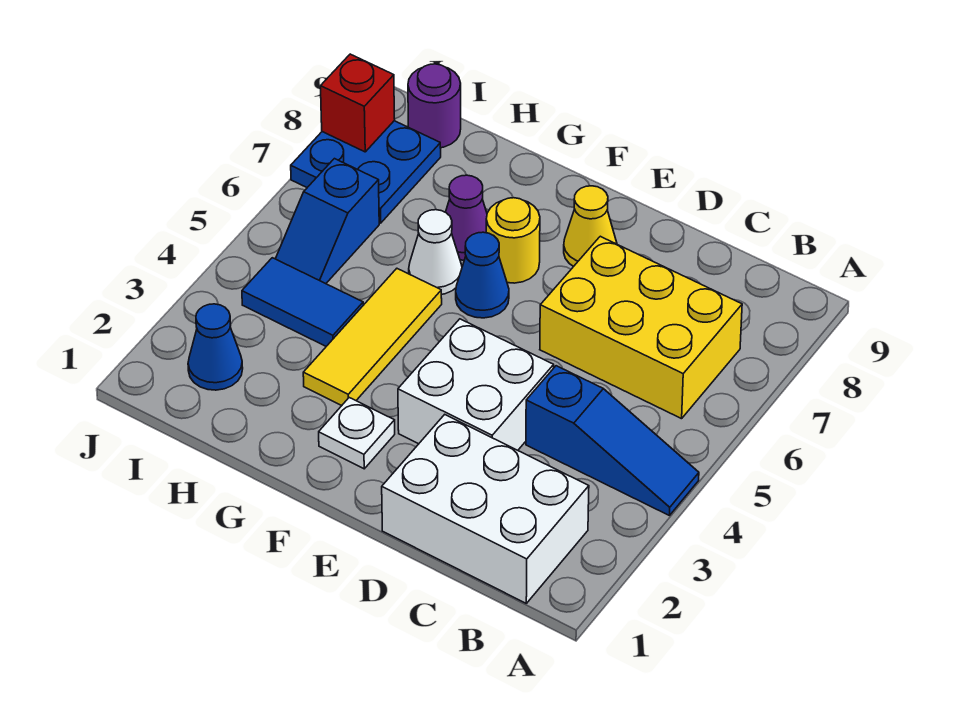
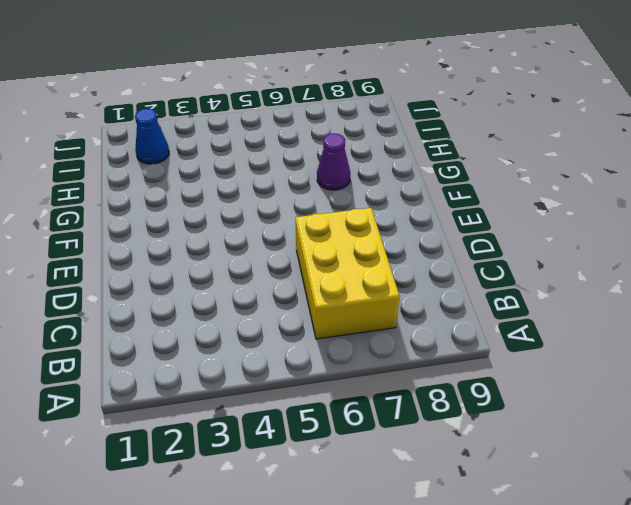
none -> blue slope A4:C4 level 1 top C
none -> white brick B1:D2 level 1
none -> white brick D3:E4 level 1

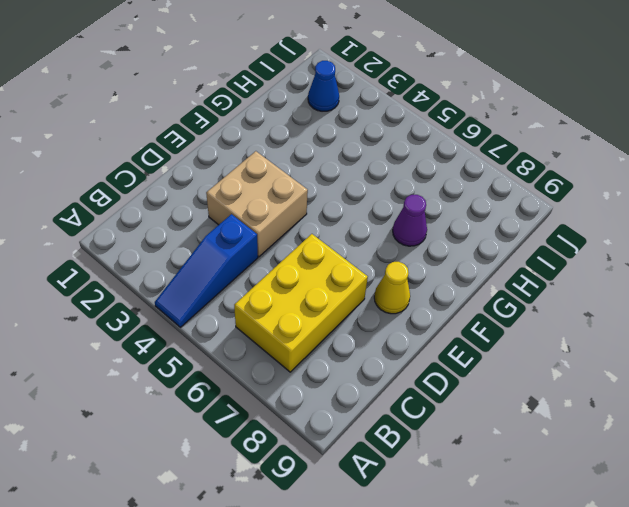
tan brick D3:E4 level 1 -> white brick D3:E4 level 1
none -> white brick B1:D2 level 1
none -> white plate F2 level 1
none -> blue cone F6 level 1

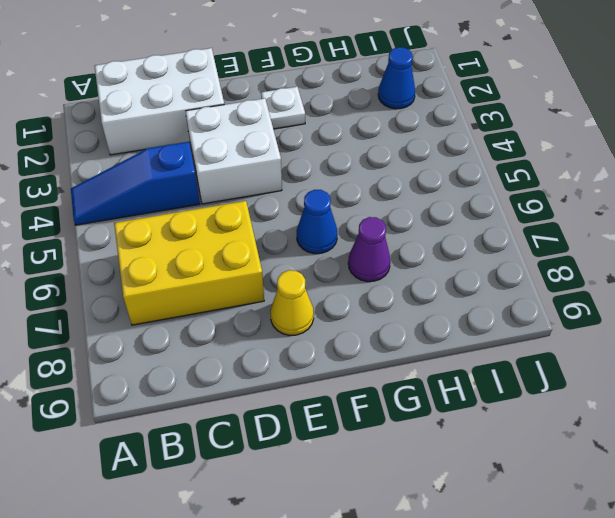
none -> yellow round brick F7 level 1
none -> yellow tile G3:G5 level 1
none -> white cone G6 level 1

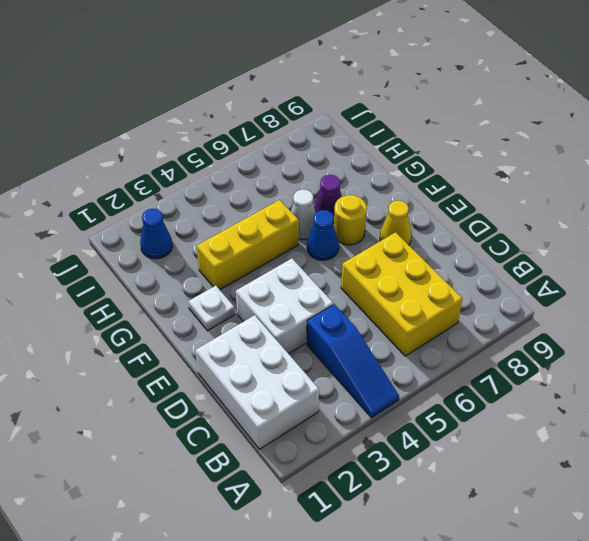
yellow brick G3:G5 level 1 -> yellow tile G3:G5 level 1
none -> blue tile H4:I4 level 1
none -> blue slope I5:I6 level 1 top 6
none -> blue plate I7:J8 level 1

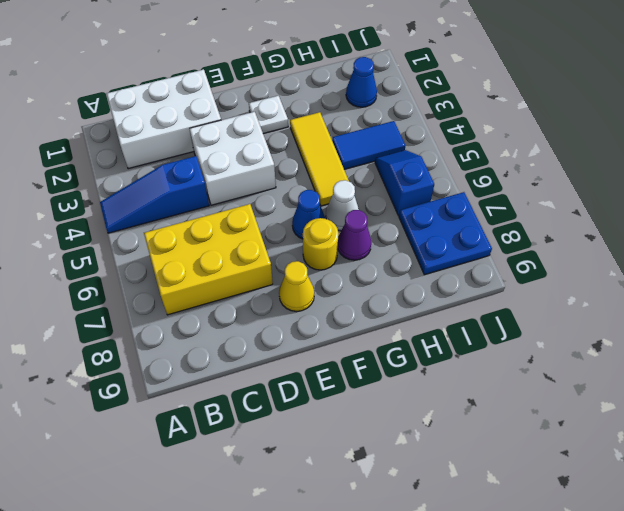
none -> purple round brick I9 level 1
none -> red brick J8 level 2

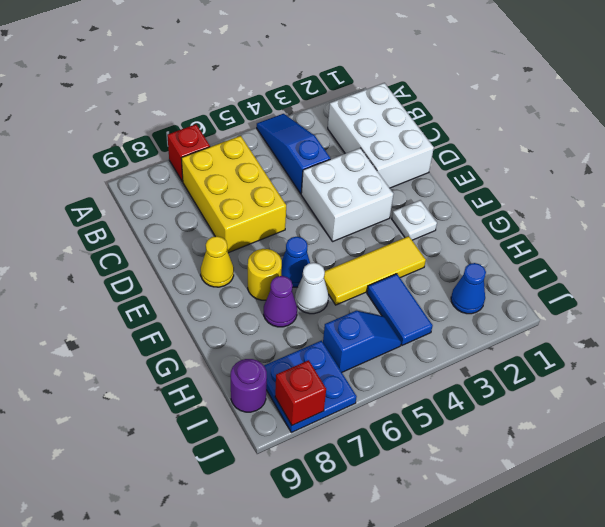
red brick A7 level 1 -> none

